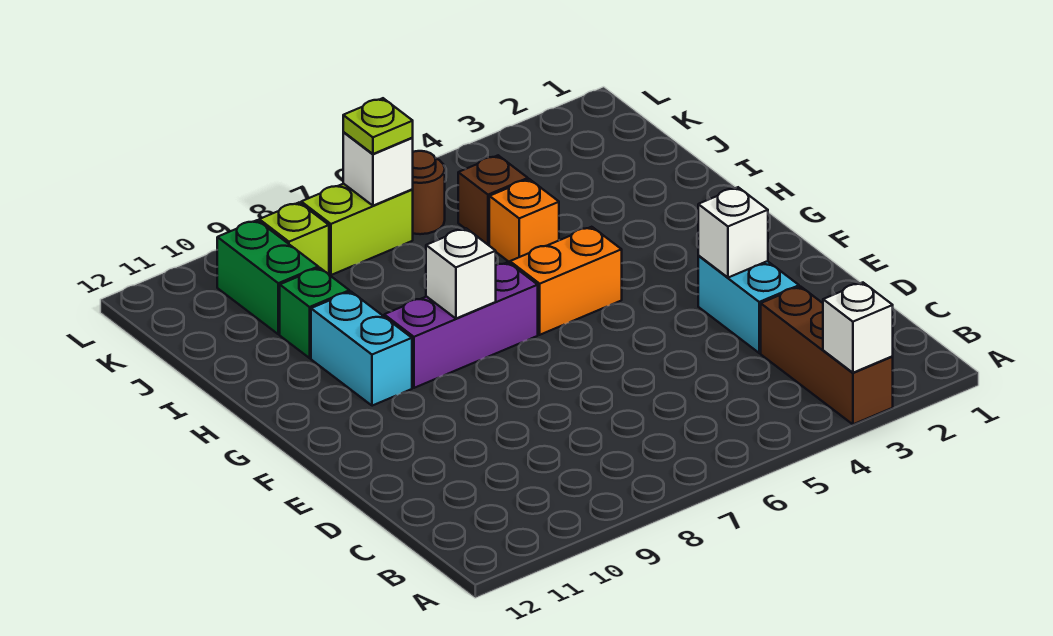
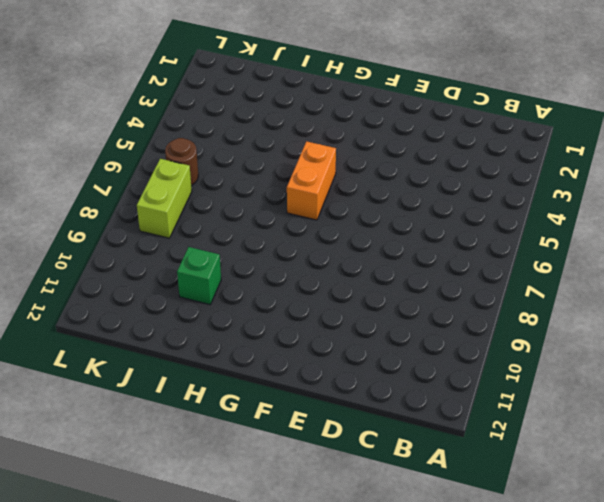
none -> brown brick A3:C3 level 1
none -> cyan brick D3:E3 level 1
none -> purple brick G7:G9 level 1

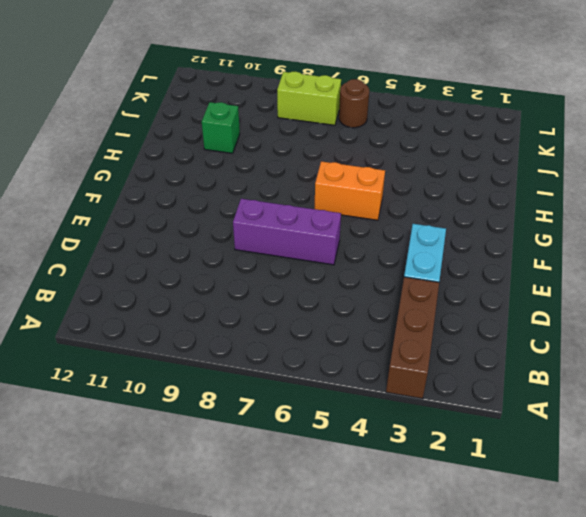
purple brick E6:E8 level 1 -> purple brick G7:G9 level 1
none -> cyan brick G10:H10 level 1
none -> orange brick I5 level 1
none -> brown brick J5 level 1

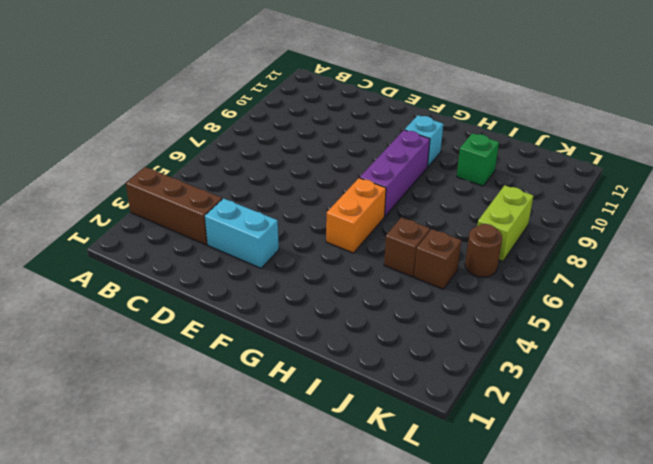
cyan brick G10 level 1 -> cyan brick G10:H10 level 1
brown brick I5 level 1 -> orange brick I5 level 1
none -> green brick J10:K10 level 1
none -> lime brick K9 level 1
none -> white brick A3 level 2

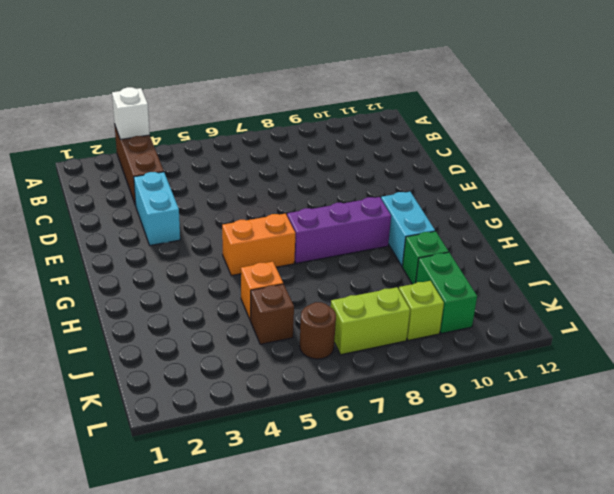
none -> white brick E3 level 2
none -> white brick G8 level 2
none -> white brick K7 level 2

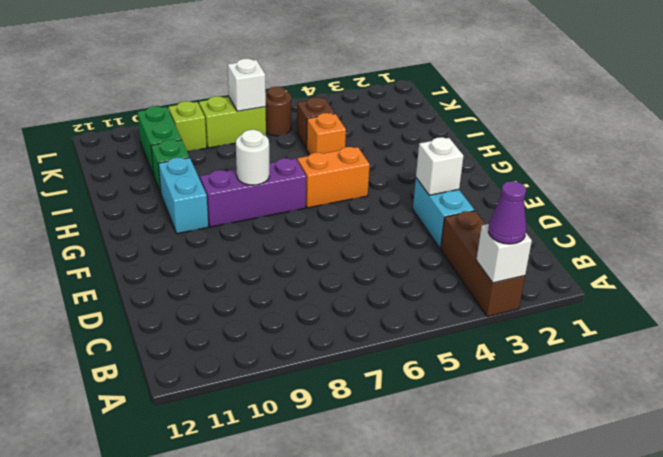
purple cone A3 level 3 -> none
white round brick G8 level 2 -> white brick G8 level 2
none -> lime plate K7 level 3

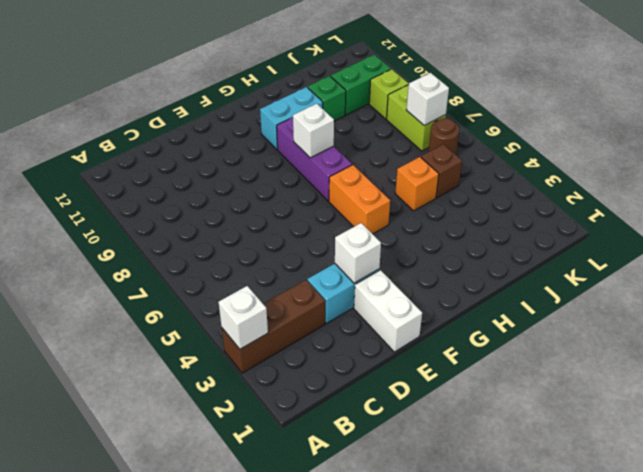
white brick E1:E2 level 1 -> none
none -> lime plate K7 level 3

